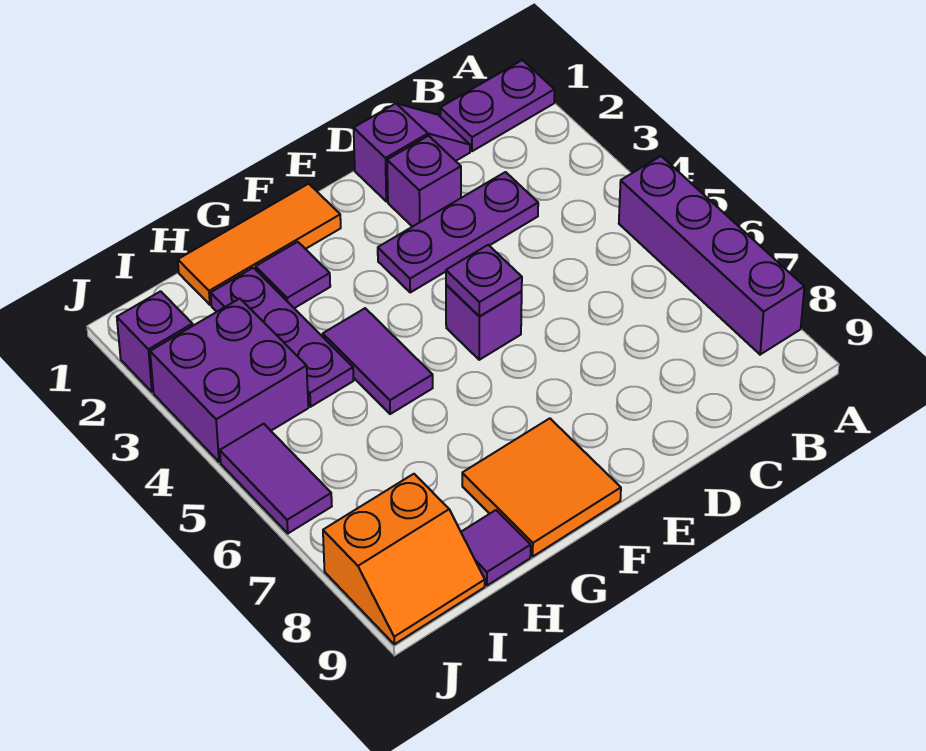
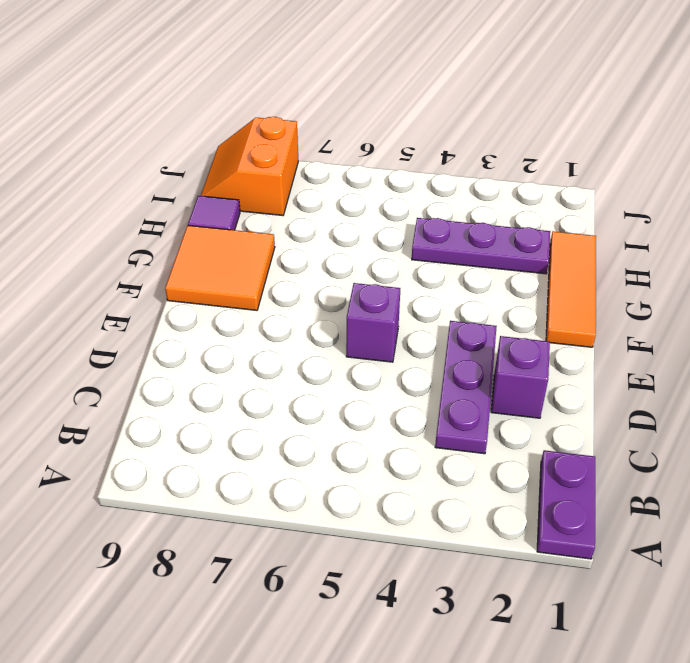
none -> purple brick A5:A8 level 1
none -> purple slope C1:D1 level 1 top D
none -> purple tile G2 level 1

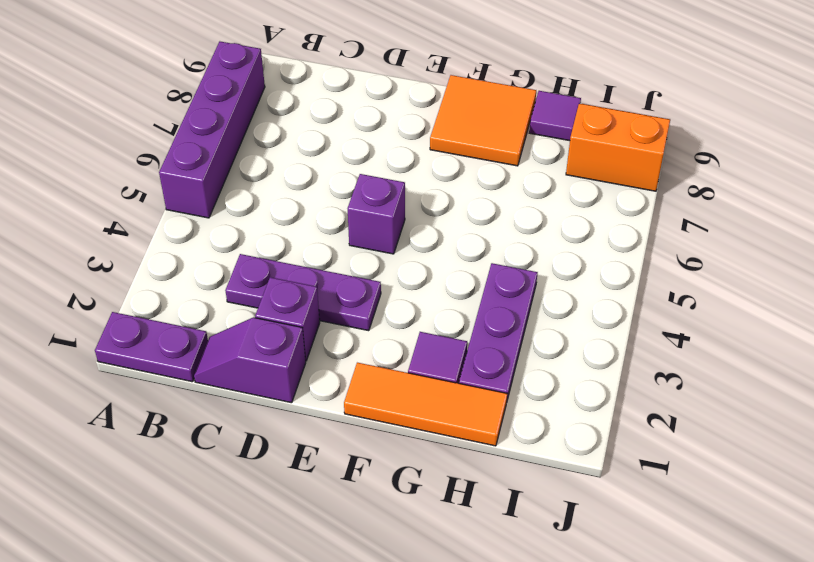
none -> purple tile G4:G5 level 1
none -> purple brick I3:J4 level 1
none -> purple brick J2 level 1

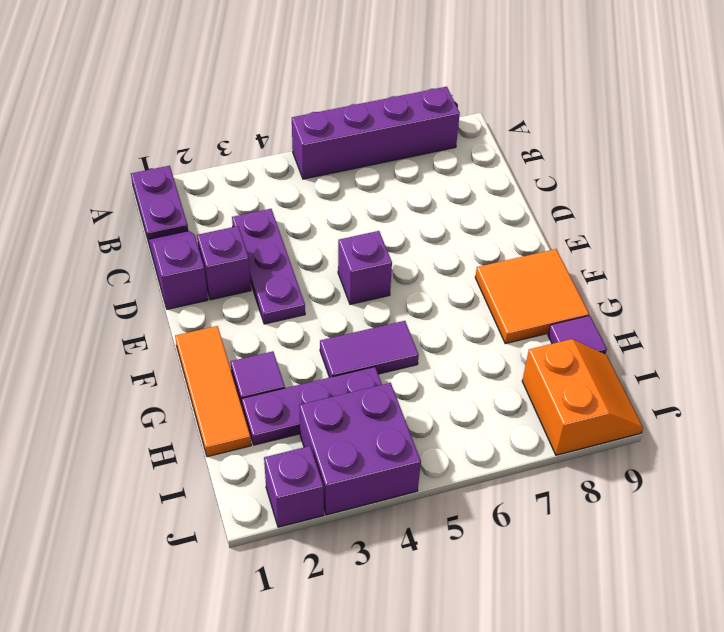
none -> purple tile J5:J6 level 1
none -> purple plate E5 level 2

